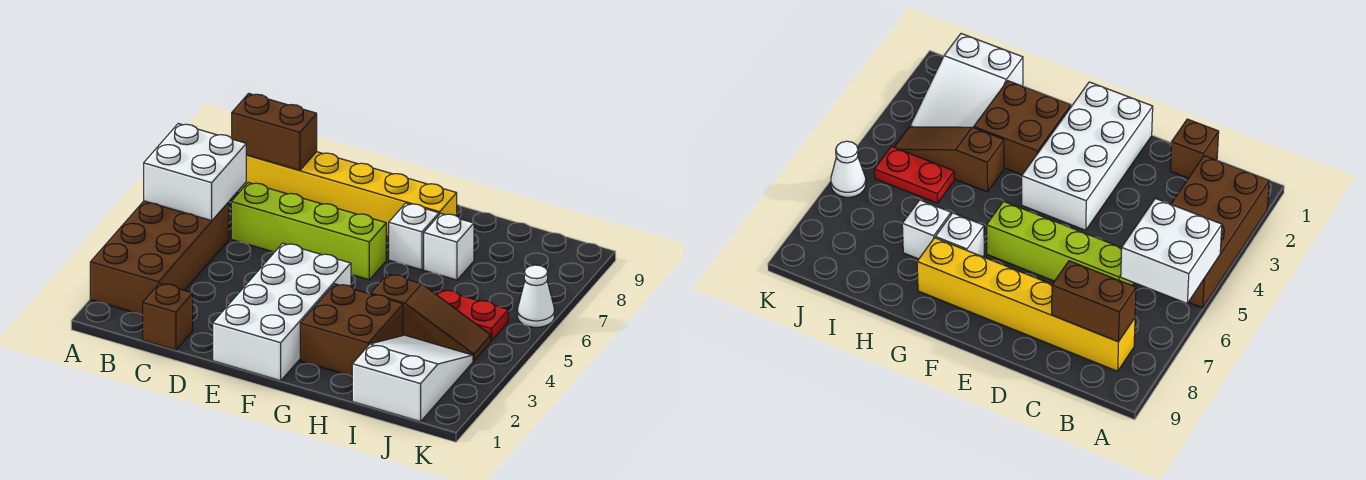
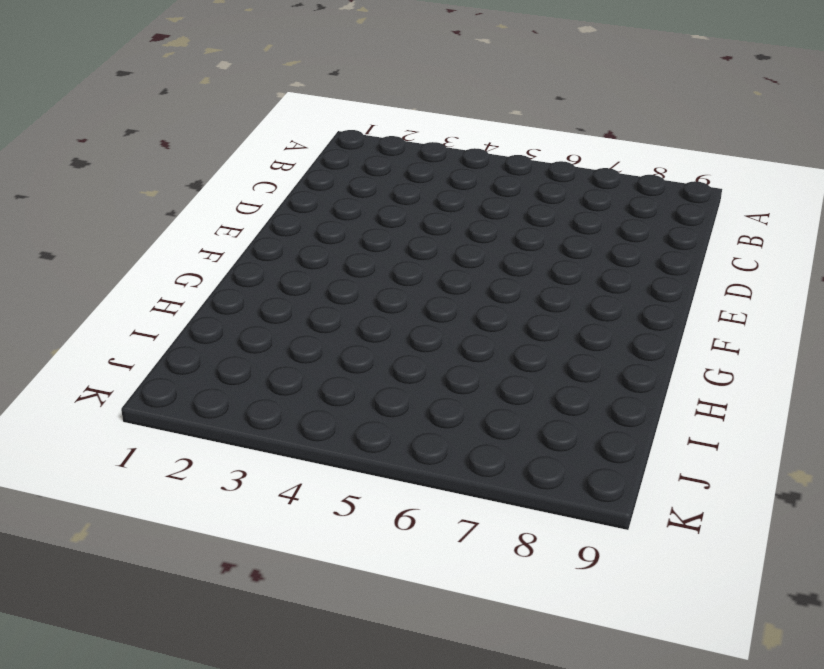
none -> brown brick A2:B5 level 1
none -> yellow brick B8:G8 level 1
none -> brown brick C1 level 1

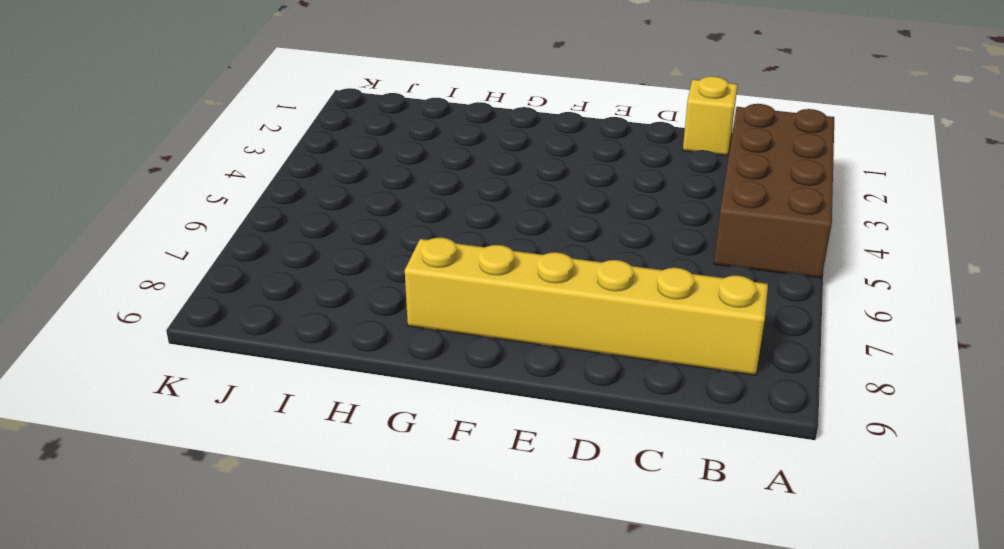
yellow brick C1 level 1 -> brown brick C1 level 1
none -> lime brick C6:F6 level 1
none -> white brick E1:F4 level 1
none -> brown brick G2:H3 level 1

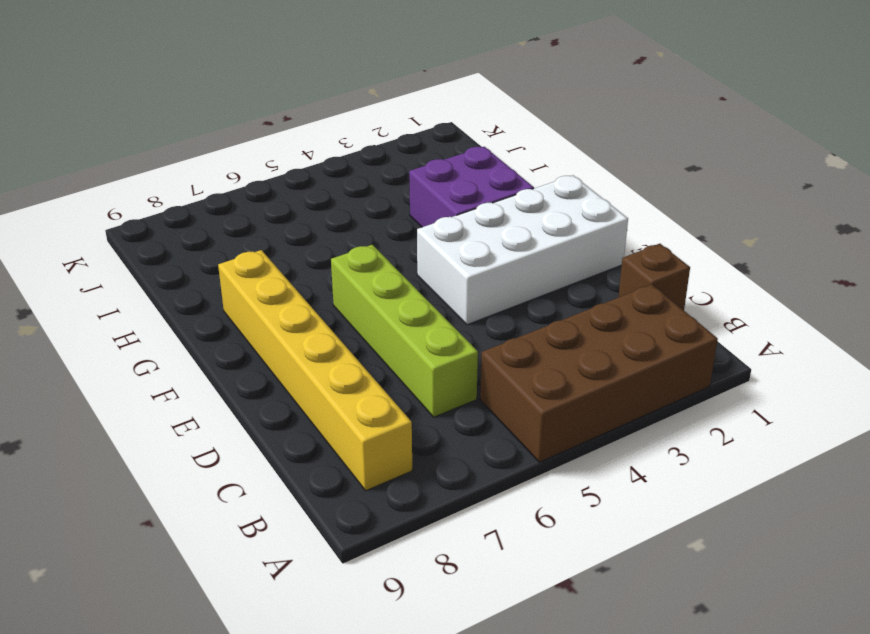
purple brick G2:H3 level 1 -> brown brick G2:H3 level 1
none -> white brick G7 level 1
none -> brown slope H4:J4 level 1 top H
none -> white brick H7 level 1

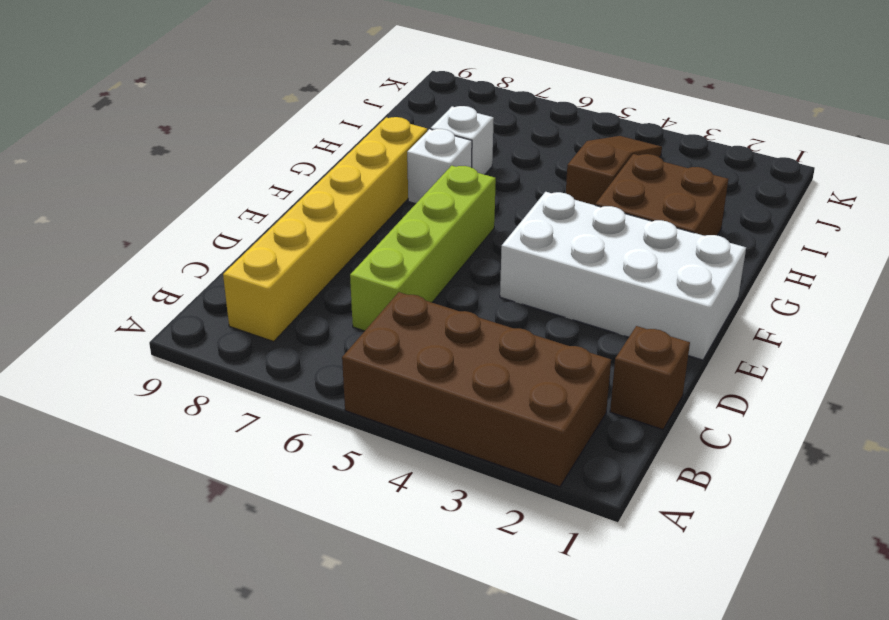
none -> white slope I1:J3 level 1 top 1
none -> red plate I5:J5 level 1
none -> white cone K6 level 1

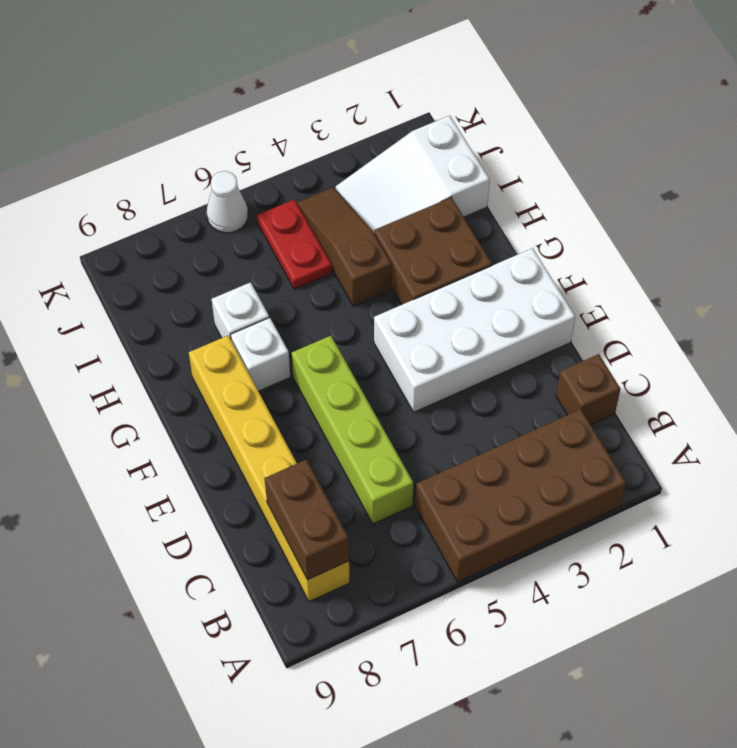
none -> white brick A5:B6 level 2

